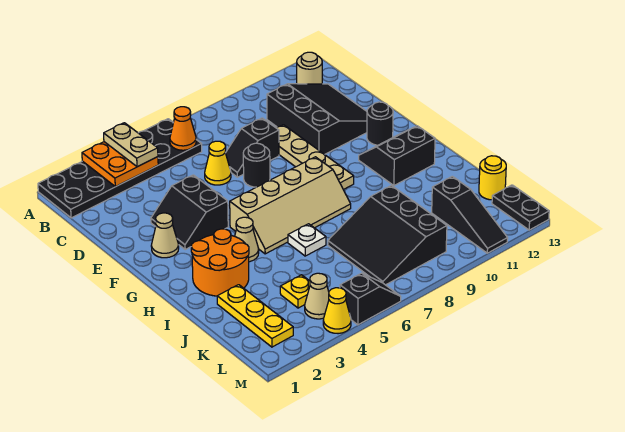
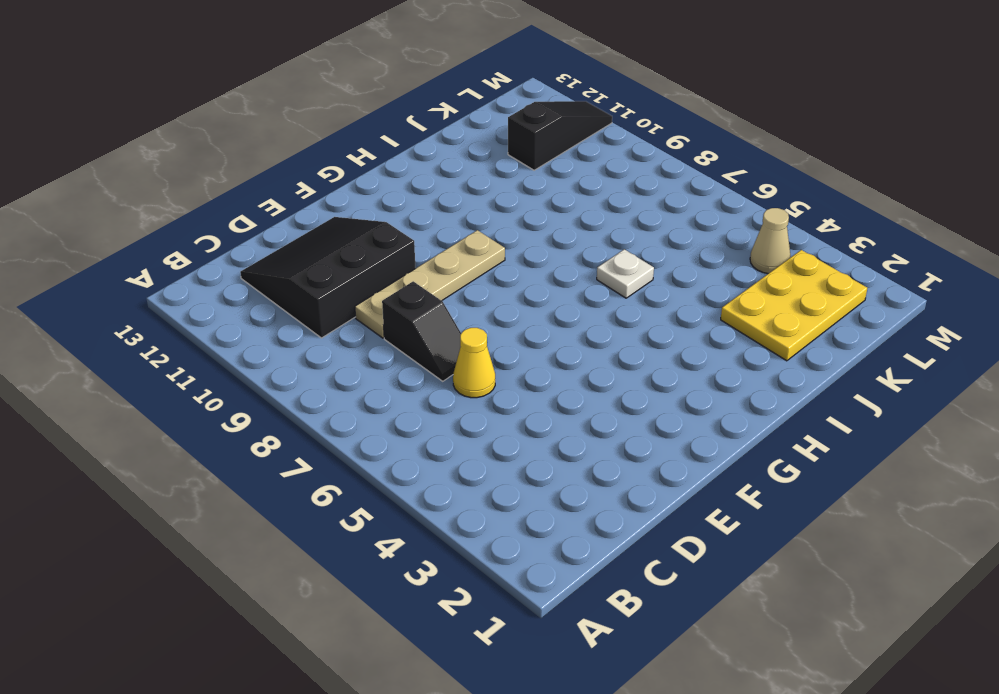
yellow plate J2:L3 level 1 -> yellow plate J2:L2 level 1
none -> black plate A1:B6 level 1
none -> tan round brick B12 level 1
none -> black slope E3:F4 level 1 top 4

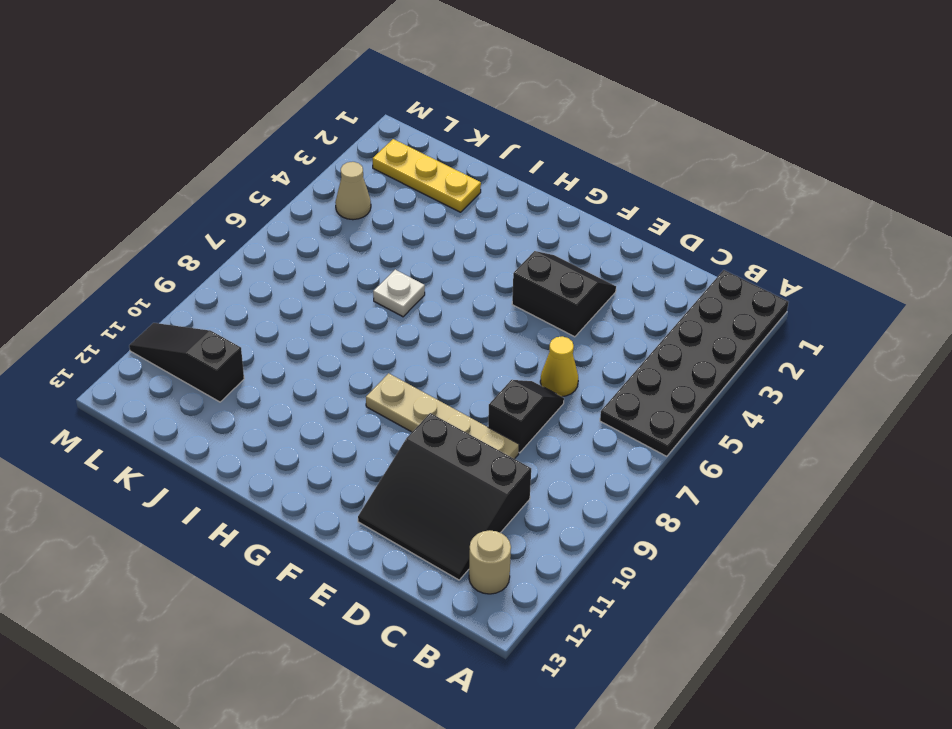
none -> black round brick E7 level 1
none -> tan cone F2 level 1
none -> black round brick F12 level 1

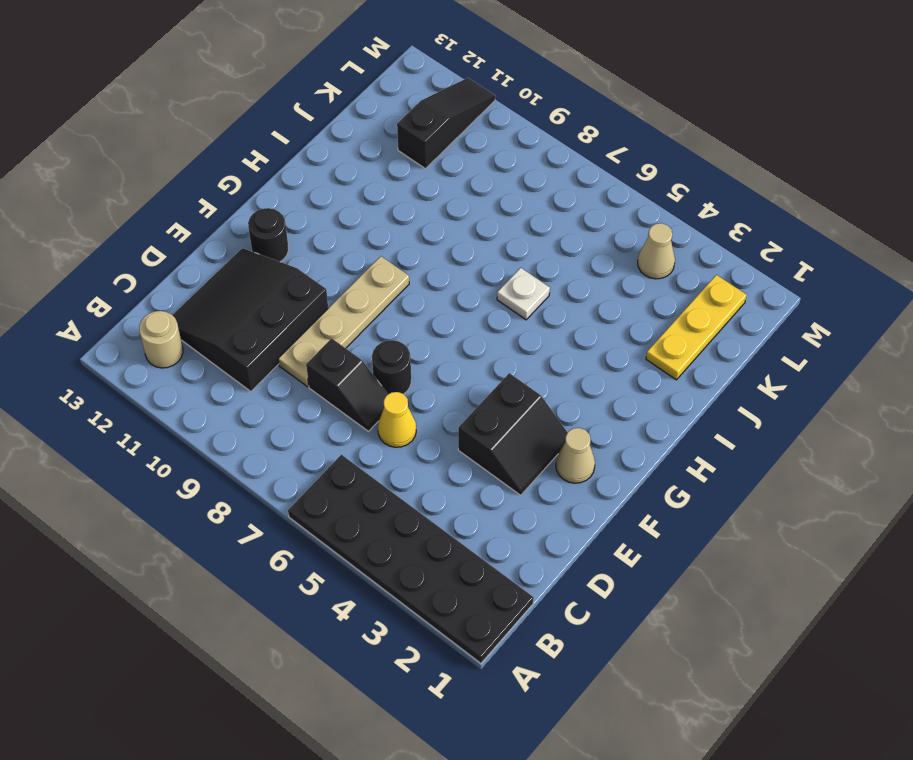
none -> tan slope G5:H8 level 1 top G
none -> black slope G11:H12 level 1 top H
none -> orange round brick H2:I3 level 1

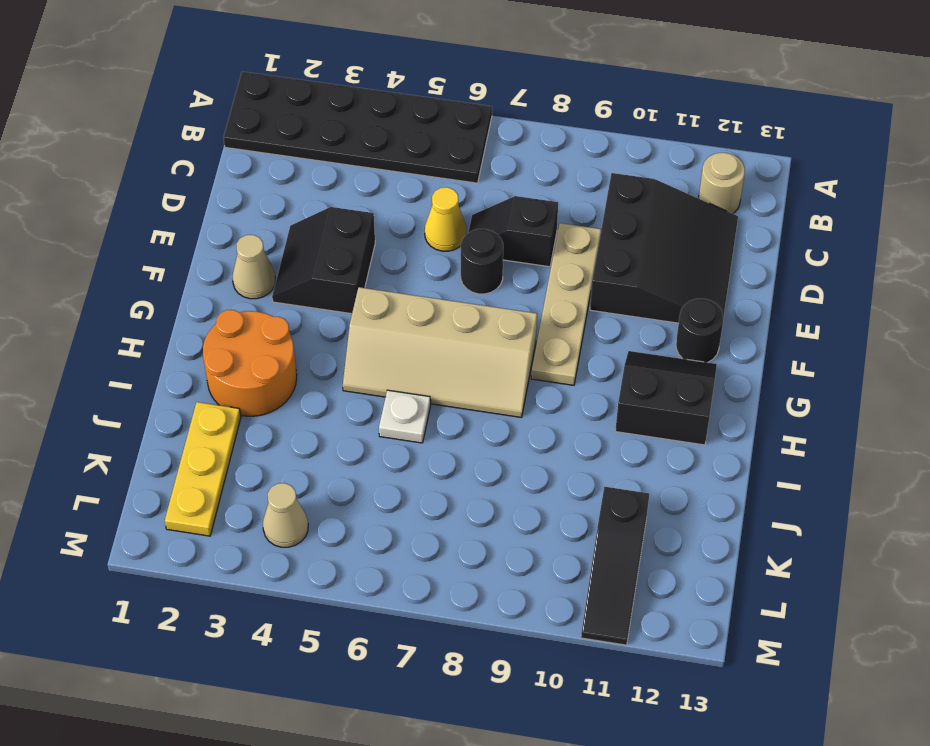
none -> tan cone H4 level 1
none -> black slope J7:L9 level 1 top 9
none -> yellow plate K4 level 1

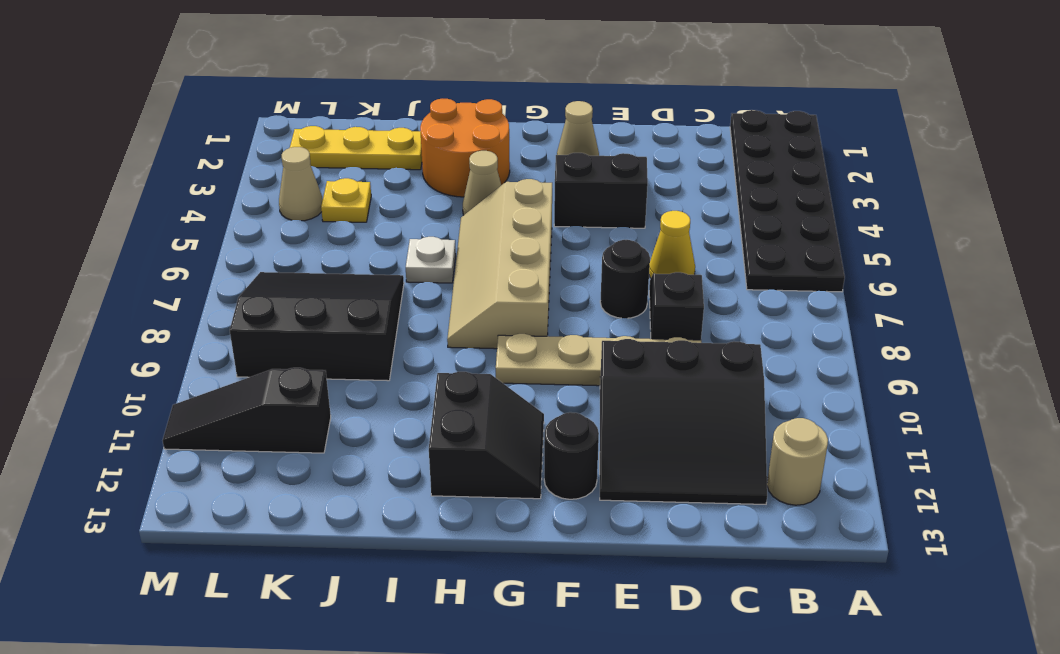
none -> yellow round brick K13 level 1
none -> black plate L13:M13 level 1
none -> yellow cone M4 level 1

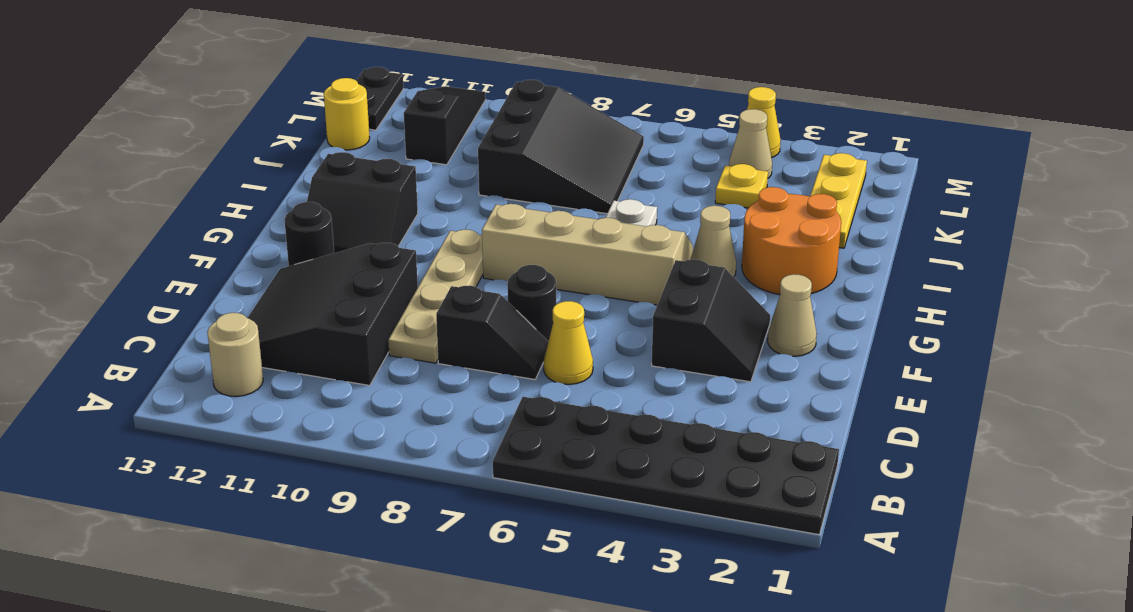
none -> black slope M5:M6 level 1 top 5
none -> orange plate A3:B4 level 2
none -> orange cone B6 level 2

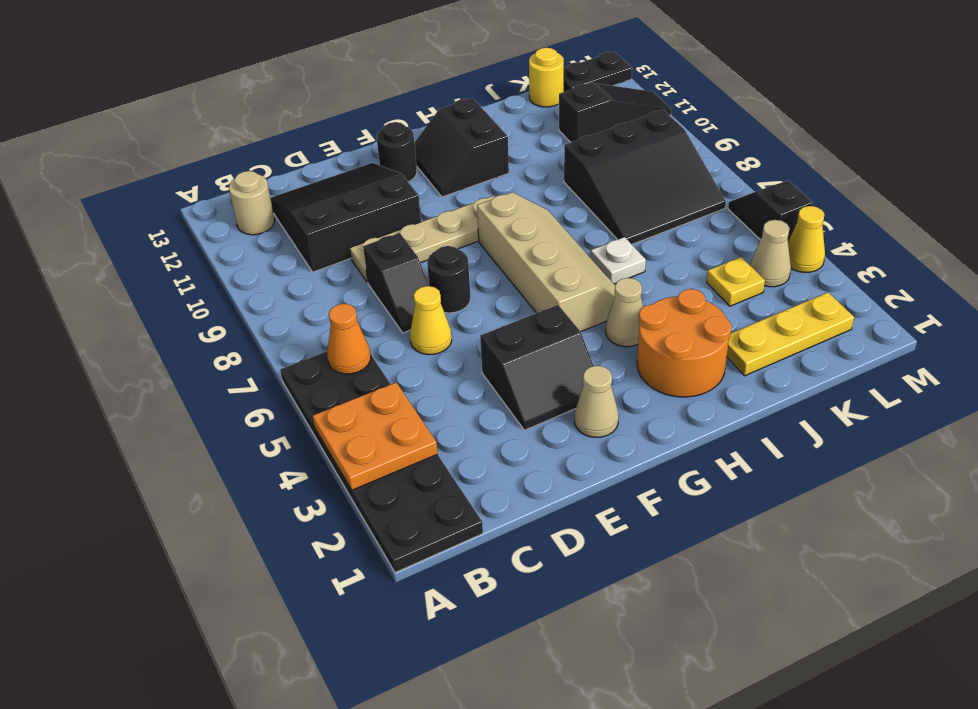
none -> tan plate A4:B4 level 3

